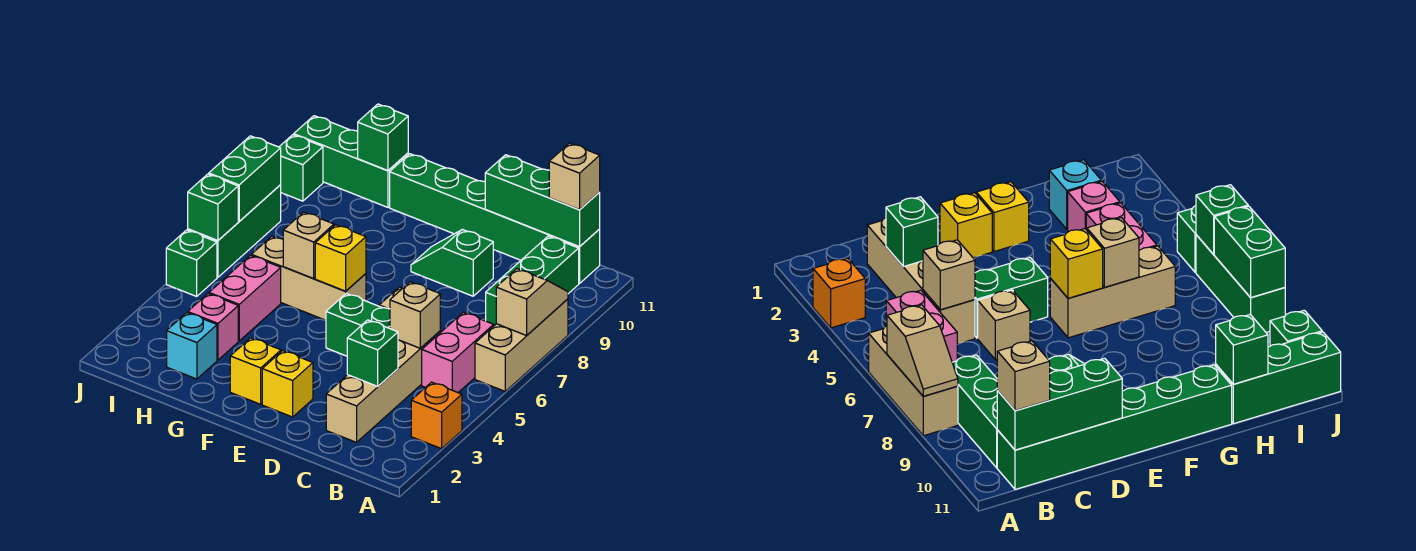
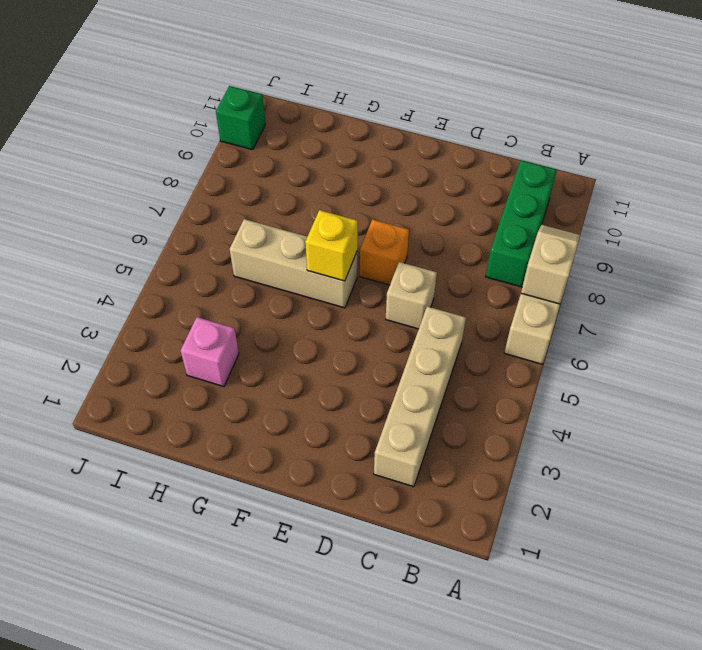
orange brick E7 level 1 -> orange brick A3 level 1
none -> pink brick B5:B6 level 1
none -> green brick B11:G11 level 1
none -> green brick D5:E5 level 1

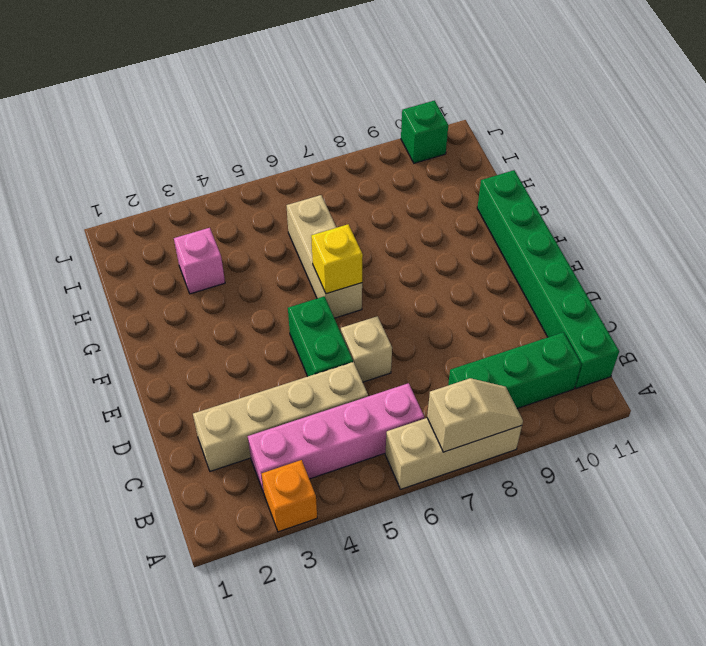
pink brick B3:B6 level 1 -> pink brick B5:B6 level 1
none -> green slope D9:E9 level 1 top D
none -> yellow brick E2 level 1
none -> yellow brick F2 level 1

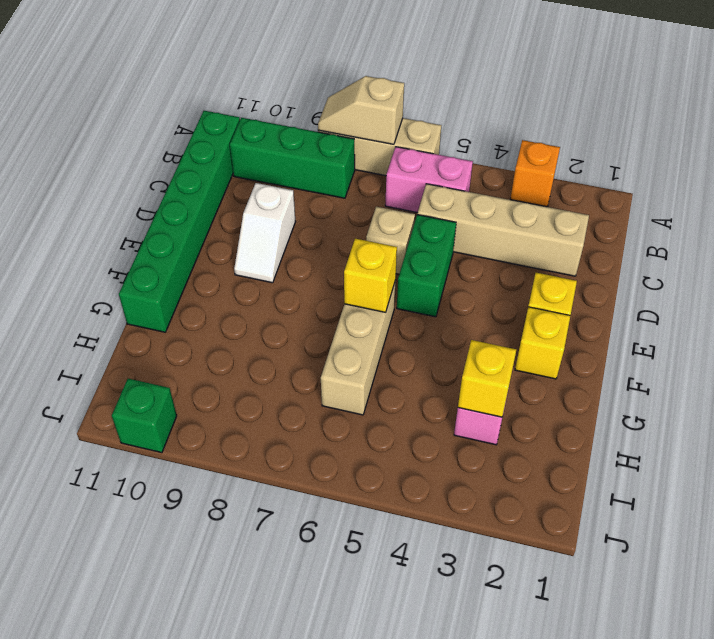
white slope D9:E9 level 1 top D -> green slope D9:E9 level 1 top D
yellow brick H3 level 2 -> none
none -> cyan brick H2 level 1
none -> pink brick H4:H5 level 1
none -> green brick H11:J11 level 1

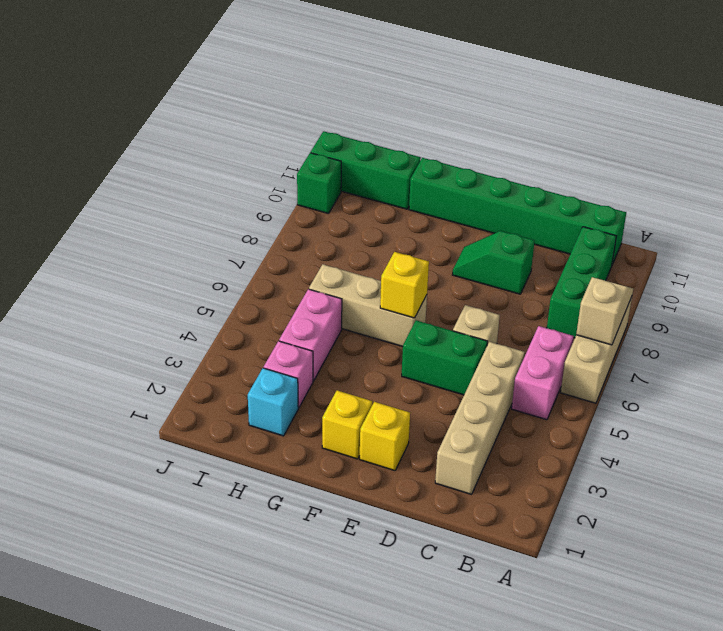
none -> orange brick A3 level 1
none -> green brick J5 level 1
none -> green brick J6:J8 level 1

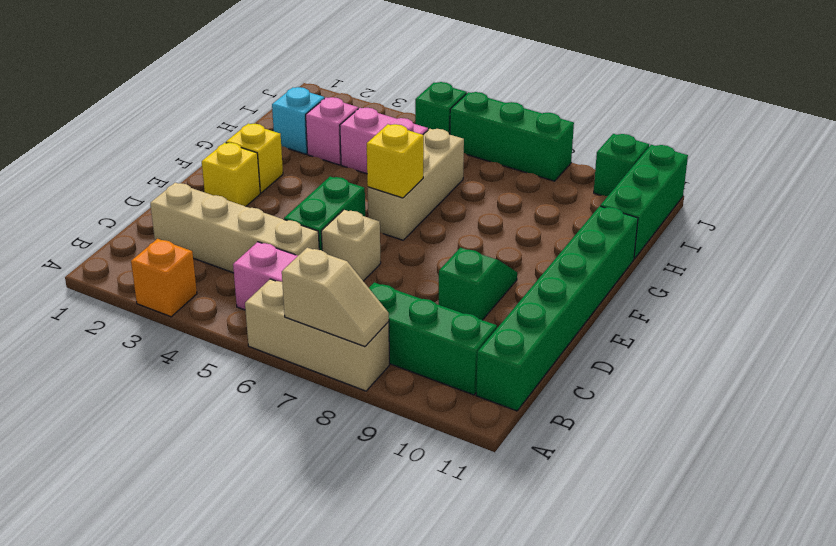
none -> green brick B11:D11 level 2
none -> green brick C3 level 2
none -> tan brick C5 level 2

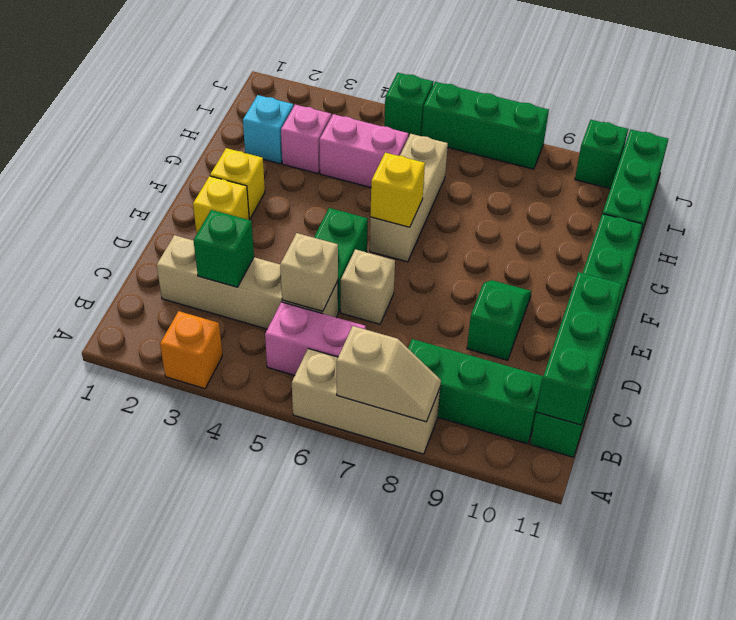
none -> tan brick G6 level 2
none -> green brick H11 level 2
none -> green brick J6 level 2

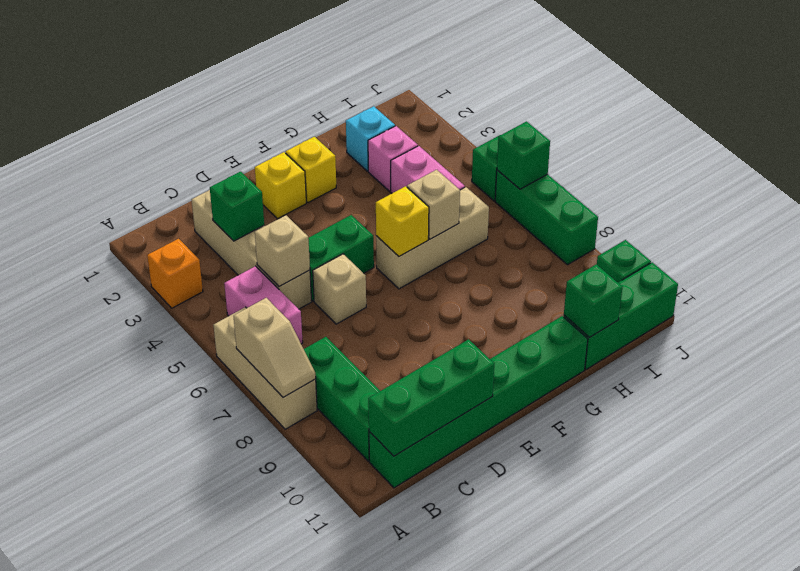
none -> green slope D9:E9 level 1 top D
none -> green brick J7:J8 level 2
none -> tan brick B11 level 3

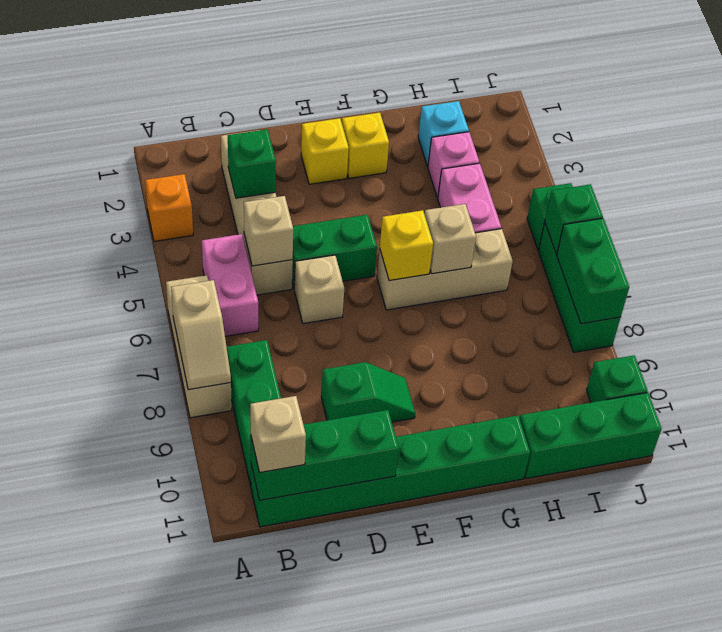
none -> green brick H11 level 2

